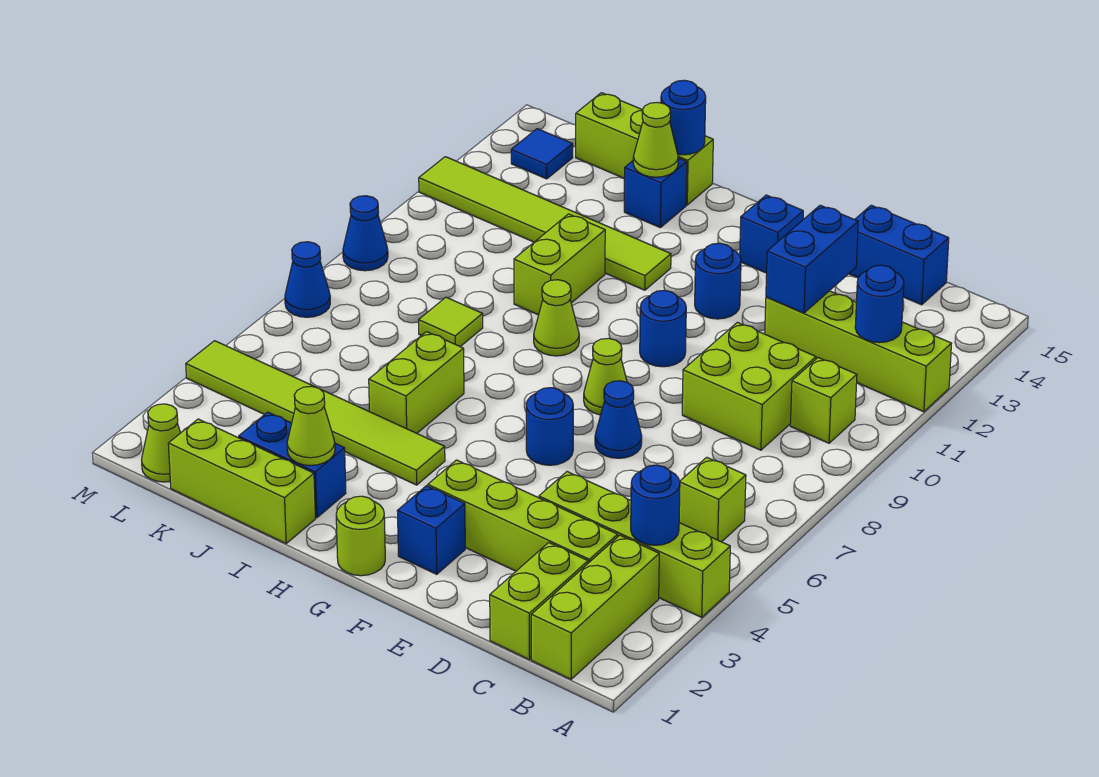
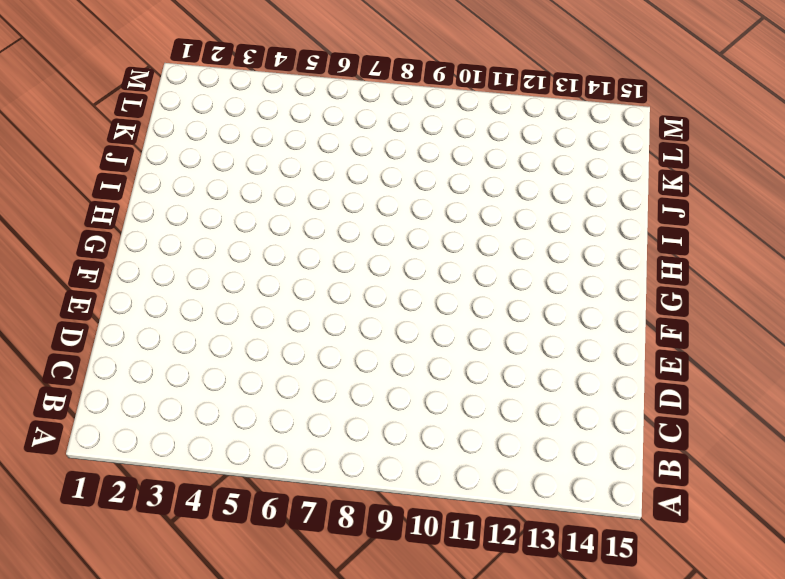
none -> lime brick A4:D4 level 1
none -> lime brick A12:D12 level 1
none -> lime brick B1:B3 level 1
none -> lime brick B6 level 1

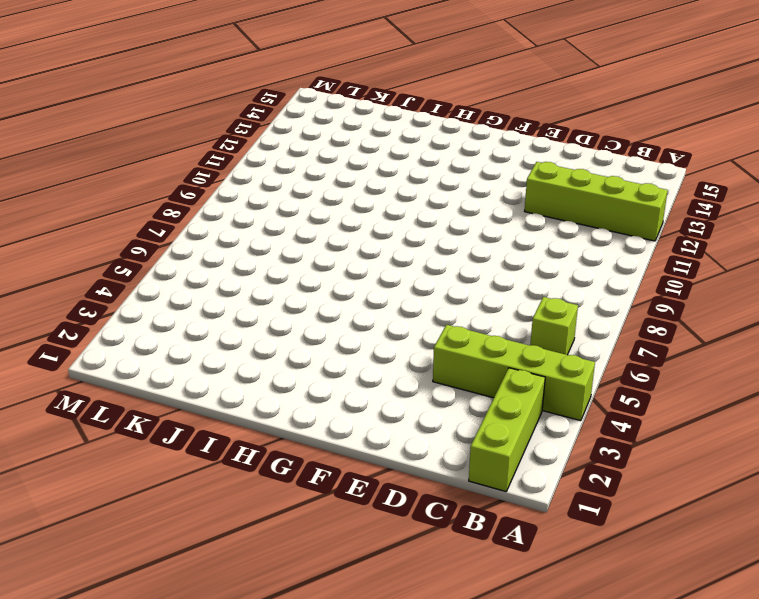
none -> lime brick B10 level 1
none -> lime brick C1:C2 level 1
none -> lime brick C3:F3 level 1
none -> lime brick C9:D10 level 1

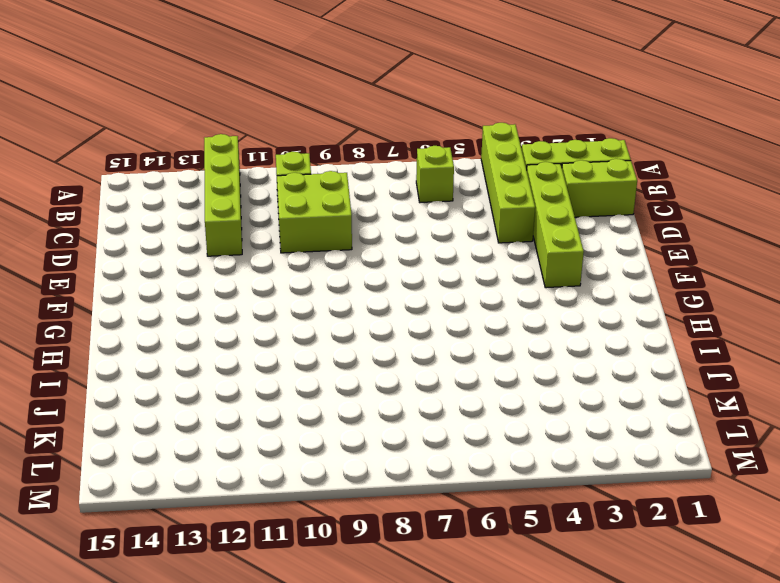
none -> blue brick C15:D15 level 1
none -> blue cone E7 level 1
none -> blue brick F2 level 1
none -> blue round brick F6 level 1

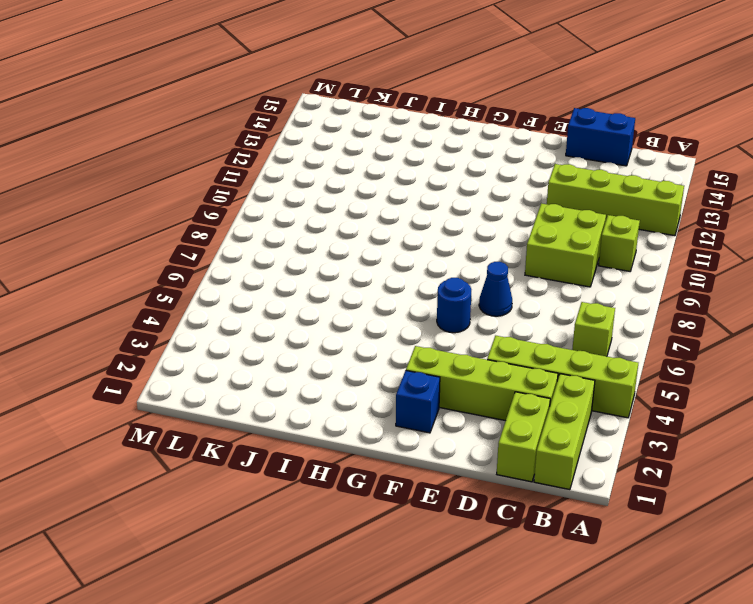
none -> lime cone F8 level 1
none -> blue round brick F10 level 1
none -> blue round brick F12 level 1
none -> blue brick F14 level 1

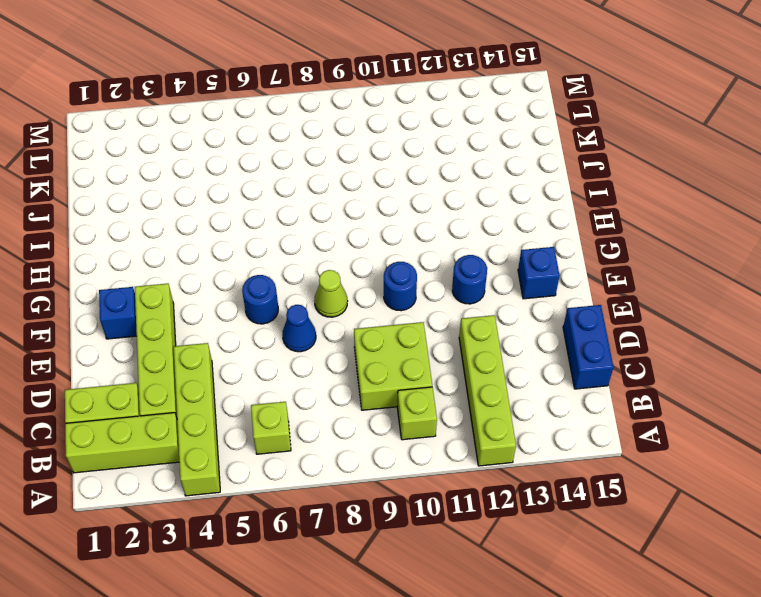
none -> lime round brick G1 level 1
none -> lime tile H4:M4 level 1
none -> lime cone H9 level 1
none -> lime tile H12:M12 level 1

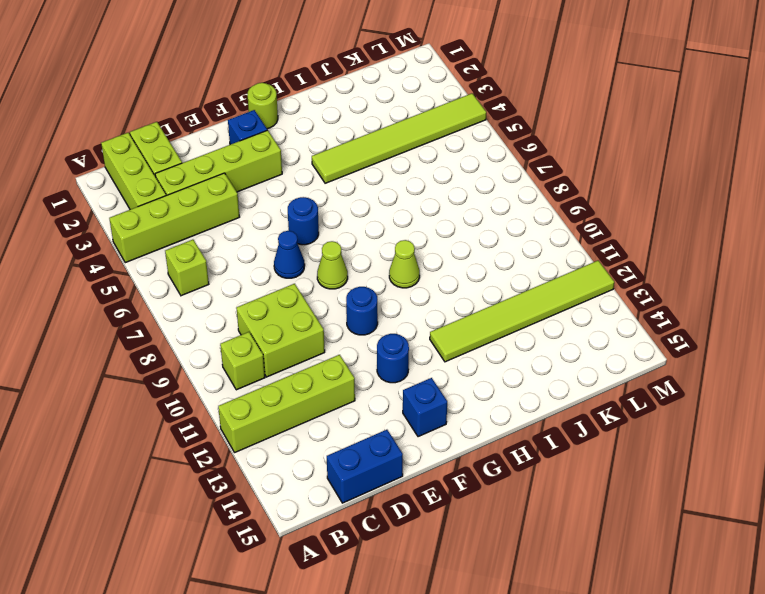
none -> lime brick I1:K1 level 1
none -> blue brick I2:J2 level 1
none -> lime brick I5:I6 level 1
none -> lime brick I10:I11 level 1

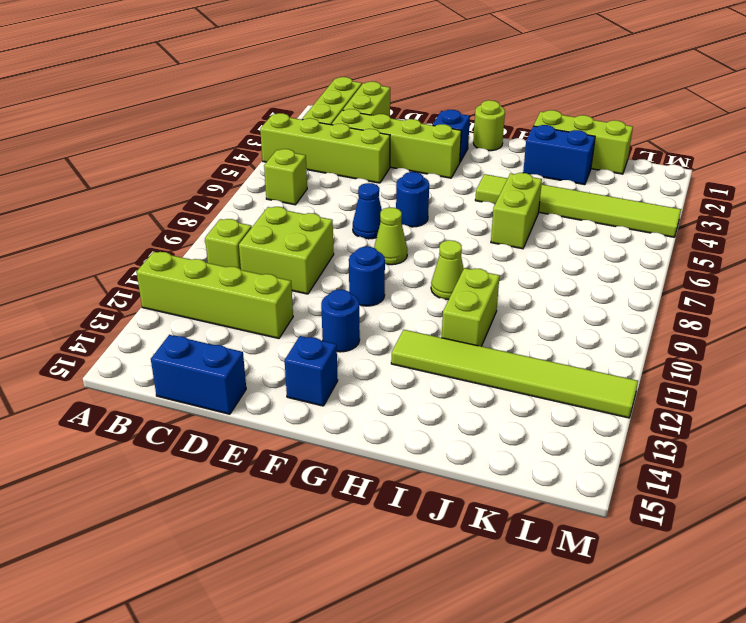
none -> blue brick I14 level 1
none -> lime brick I15:K15 level 1
none -> lime tile J8 level 1
none -> lime cone L1 level 1

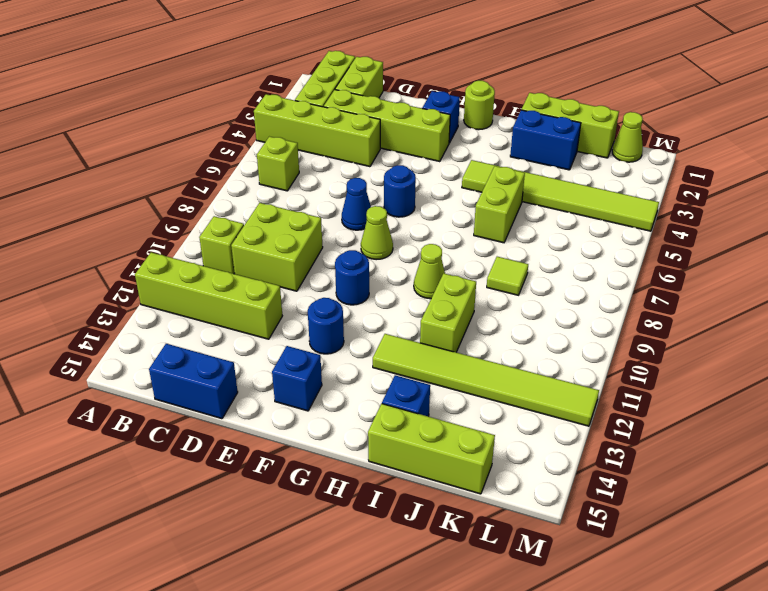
none -> blue tile L14 level 1
none -> blue cone M7 level 1
none -> blue cone M9 level 1
none -> blue round brick B4 level 2

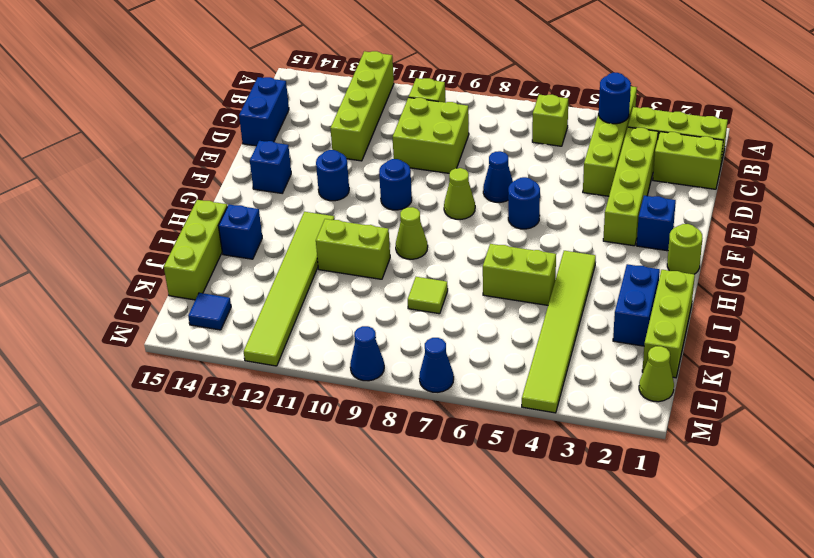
none -> blue round brick B12 level 2
none -> blue brick D12:D13 level 2
none -> lime cone I2 level 2
none -> lime cone I14 level 2

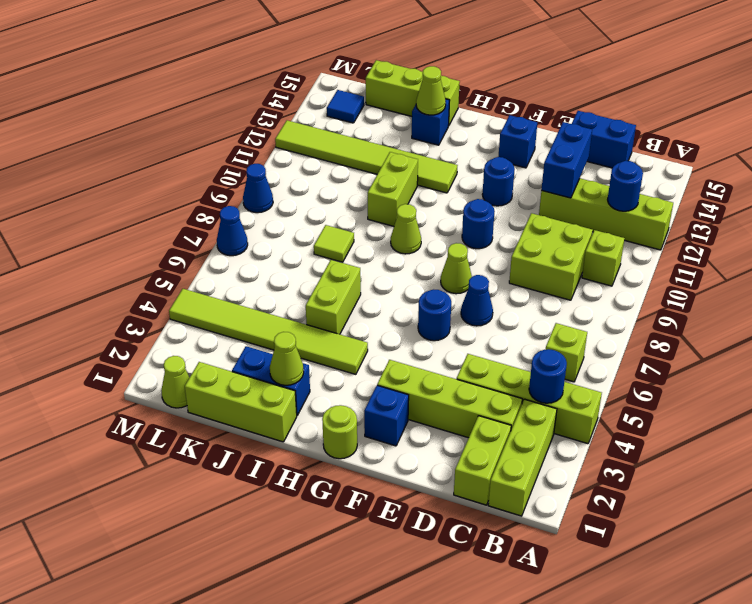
none -> blue round brick I15 level 2

